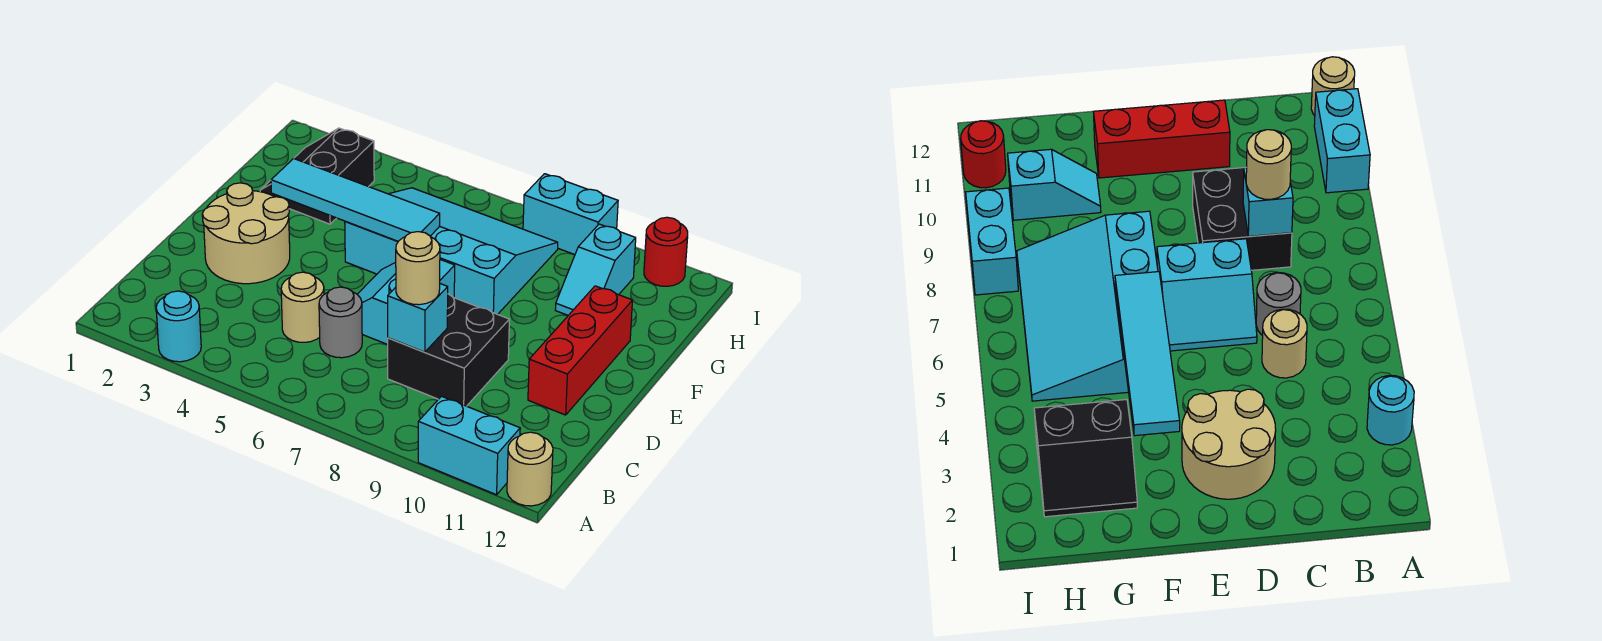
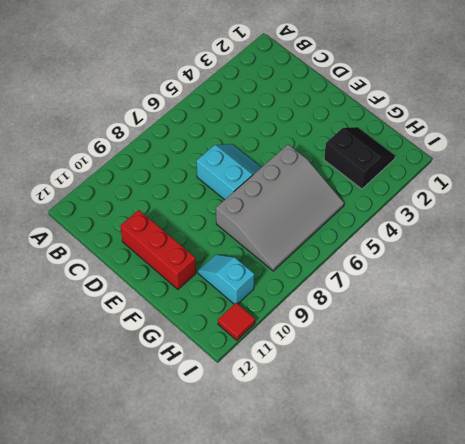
grey slope F5:H8 level 1 top F -> cyan slope F5:H8 level 1 top F
red tile I11 level 1 -> red round brick I11 level 1
none -> cyan round brick A3 level 1
none -> cyan brick A10:A11 level 1
none -> tan round brick A12 level 1

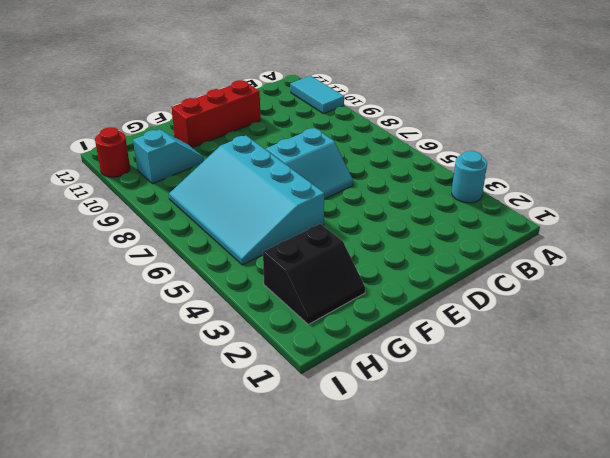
cyan tile A10:A11 level 1 -> cyan brick A10:A11 level 1
none -> tan round brick A12 level 1
none -> tan round brick C5 level 1
none -> grey round brick C6 level 1

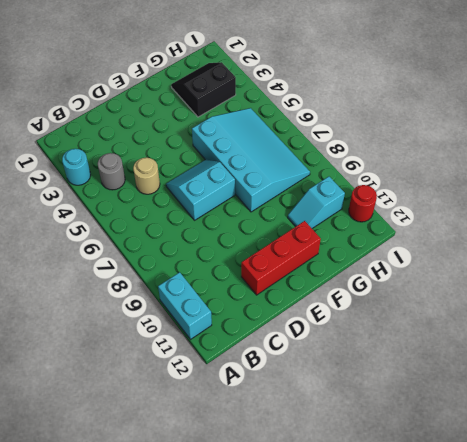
grey round brick B4 level 1 -> grey round brick C6 level 1
none -> tan round brick A12 level 1
none -> black brick C8:D9 level 1
none -> tan round brick D2:E3 level 1

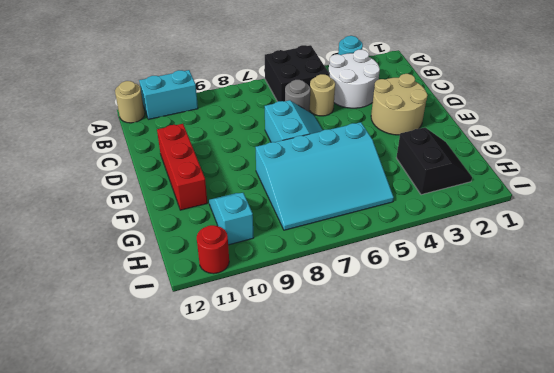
black brick A5:B6 level 1 -> black brick C8:D9 level 1
white round brick B3:C4 level 1 -> none
none -> cyan brick I8:I9 level 1
none -> cyan brick C8 level 2
none -> cyan tile F3:F6 level 2

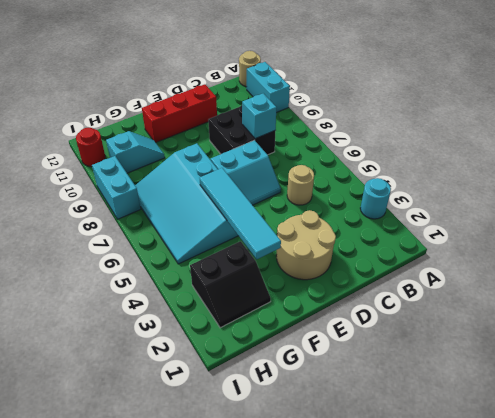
none -> grey round brick C6 level 1
none -> tan round brick C8 level 3

